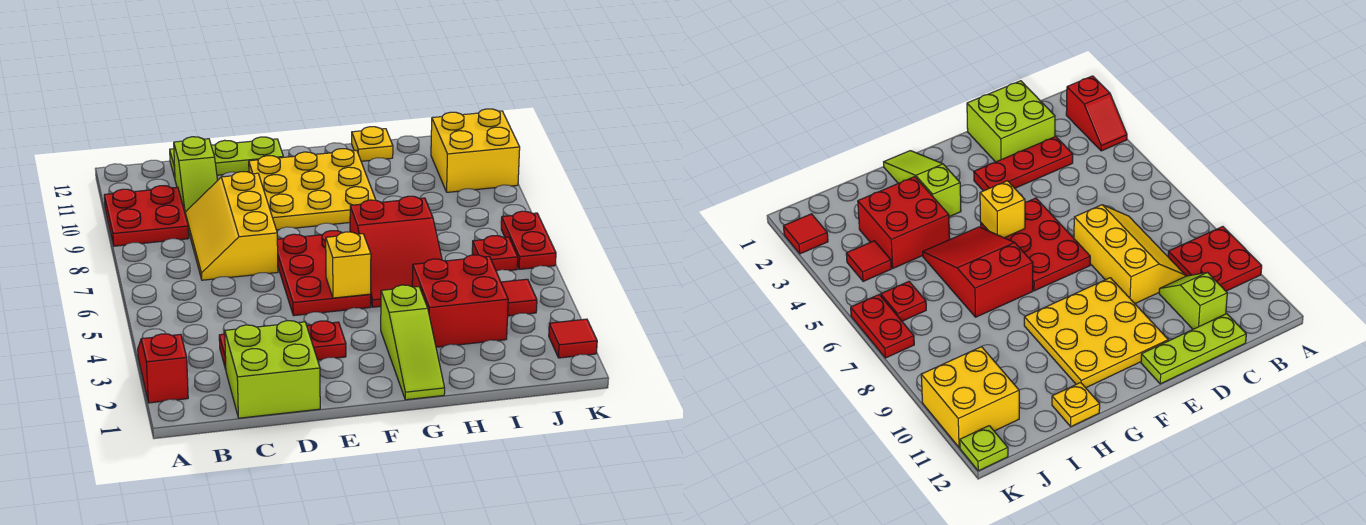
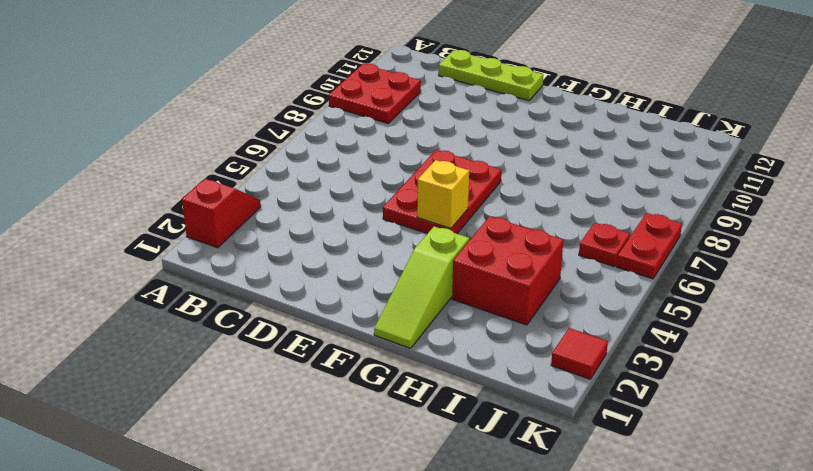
none -> lime brick C1:D2 level 1
none -> red plate C3:E3 level 1
none -> yellow slope C7:D9 level 1 top D

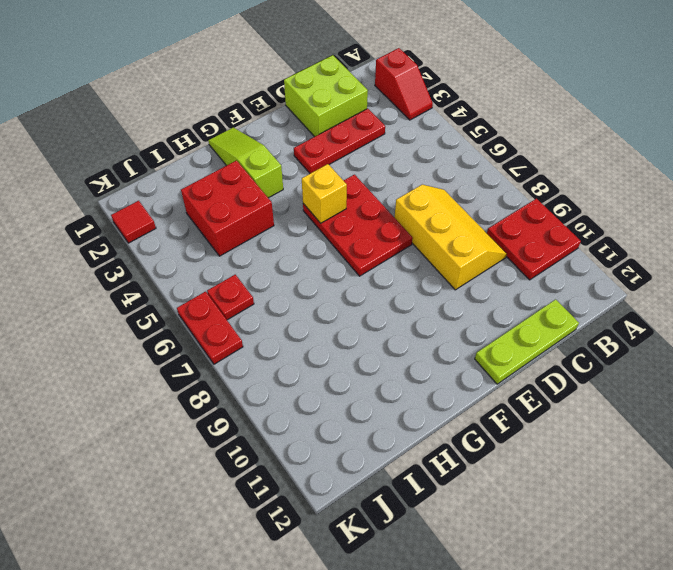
none -> lime slope C10:C11 level 1 top 11
none -> yellow plate E9:G11 level 1
none -> red slope G5:H7 level 1 top 7

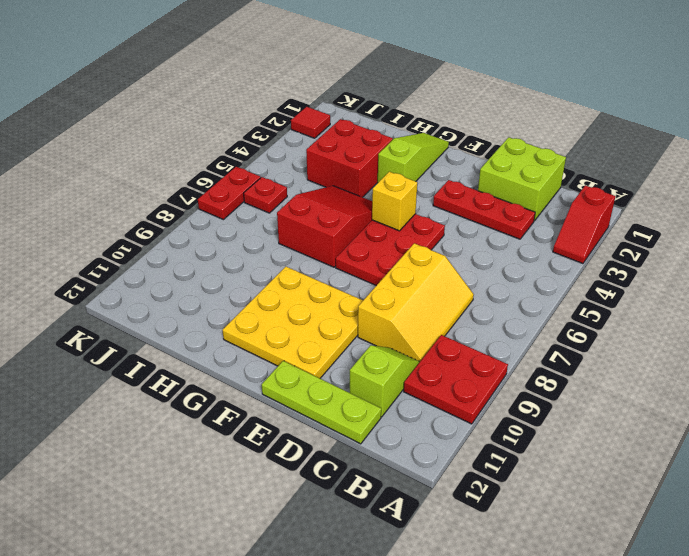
none -> yellow plate H12 level 1
none -> red tile J4 level 1
none -> yellow brick J10:K11 level 1

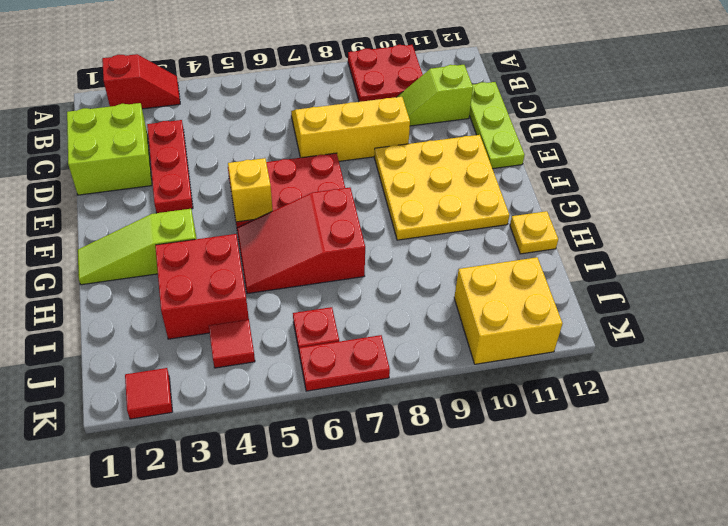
none -> lime plate K12 level 1

